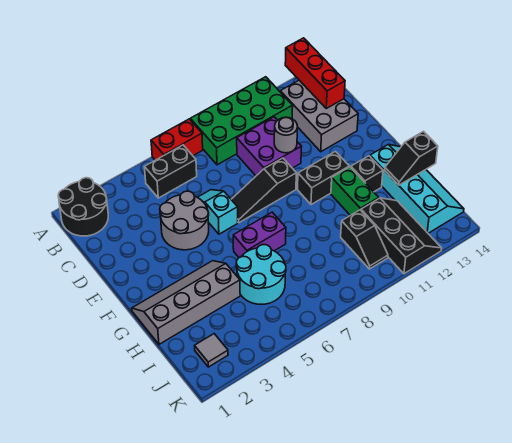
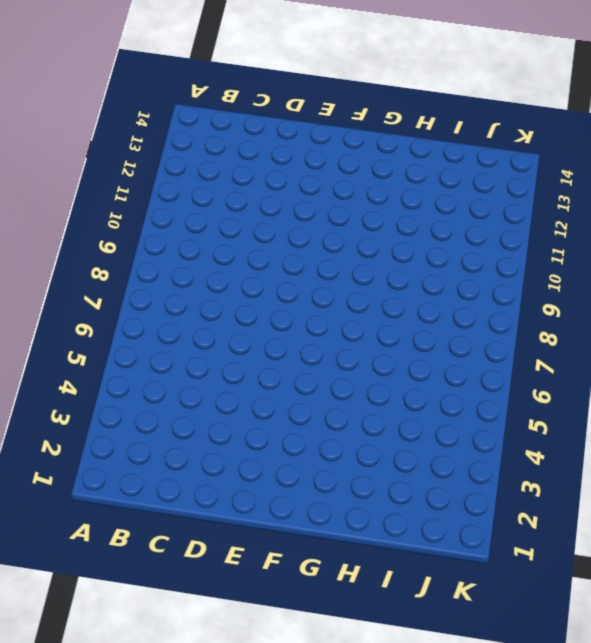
none -> black round brick A1:B2 level 1
none -> red brick A6:A7 level 1
none -> green brick A8:B11 level 1

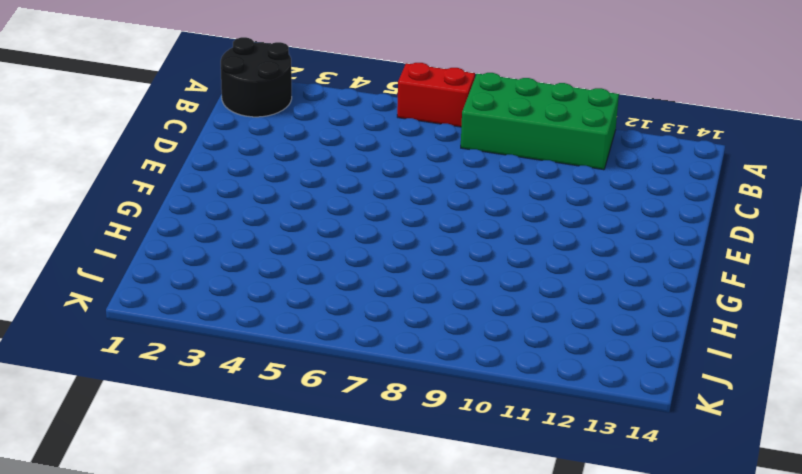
none -> black brick B5:B6 level 1
none -> grey brick B12:D13 level 1
none -> purple brick C9:D10 level 1

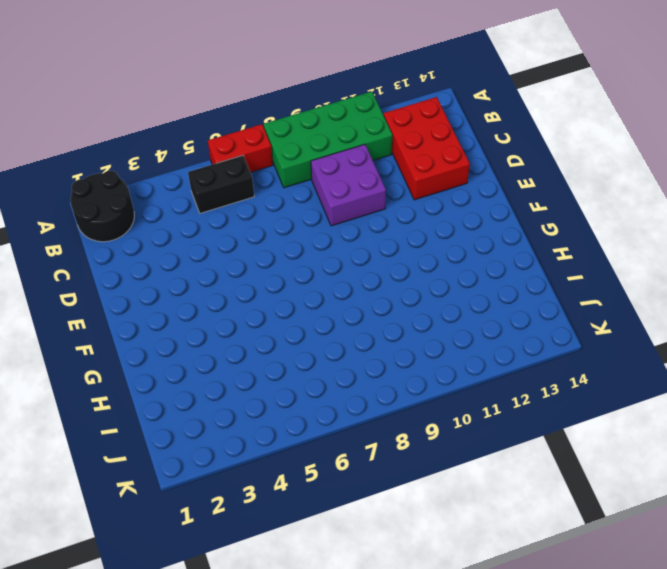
red brick B12:D13 level 1 -> grey brick B12:D13 level 1
none -> grey round brick D4:E5 level 1
none -> cyan slope D6:E6 level 1 top E
none -> black slope E7:E9 level 1 top 9

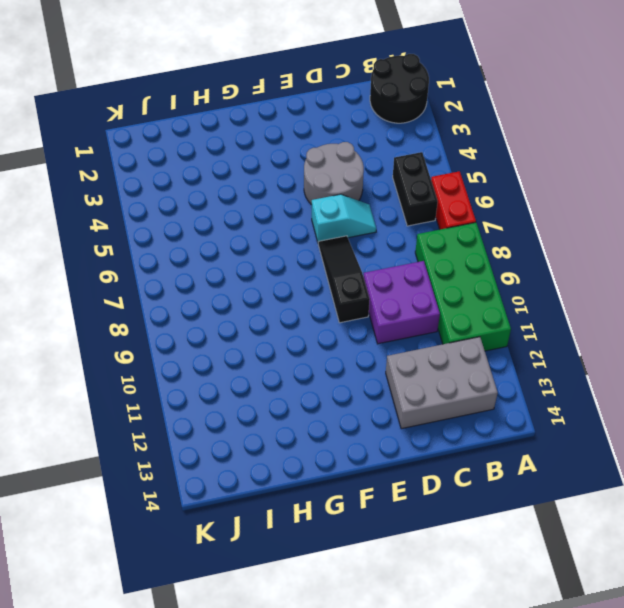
none -> black brick F10:F11 level 1
none -> grey slope G1:H4 level 1 top H
none -> purple brick G6:G7 level 1

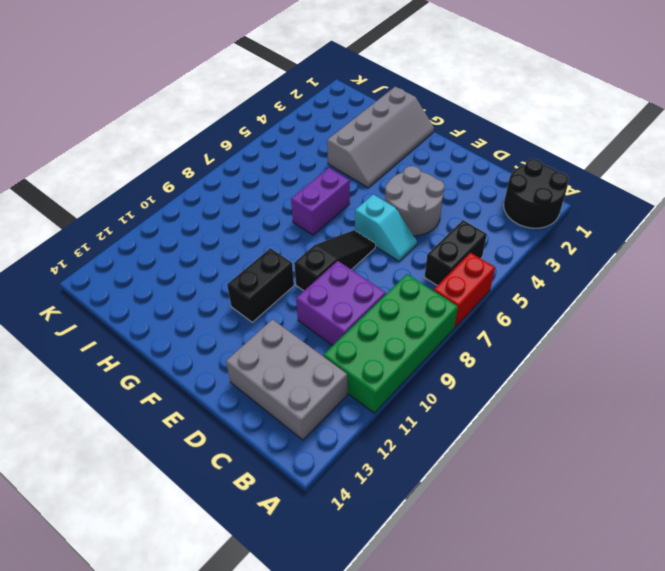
none -> green brick G11:H11 level 1
none -> black brick G12 level 1
none -> cyan slope G13:J14 level 1 top 13

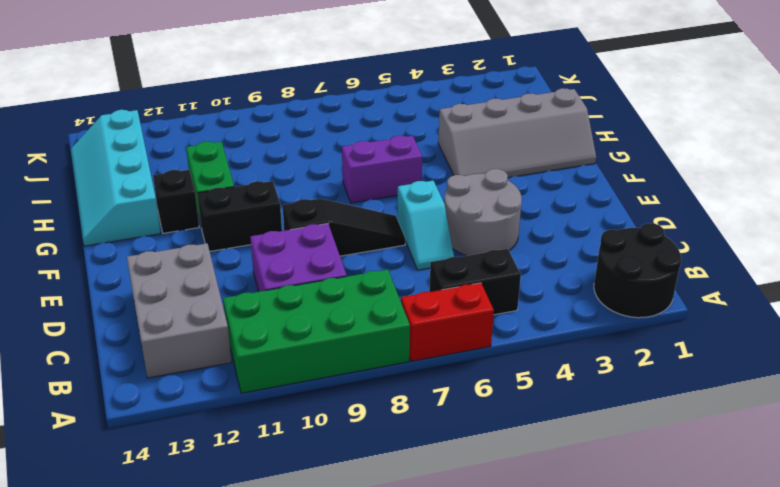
none -> cyan round brick H5:I6 level 1
none -> black slope I10:J10 level 1 top I
none -> black slope I11:K12 level 1 top 11

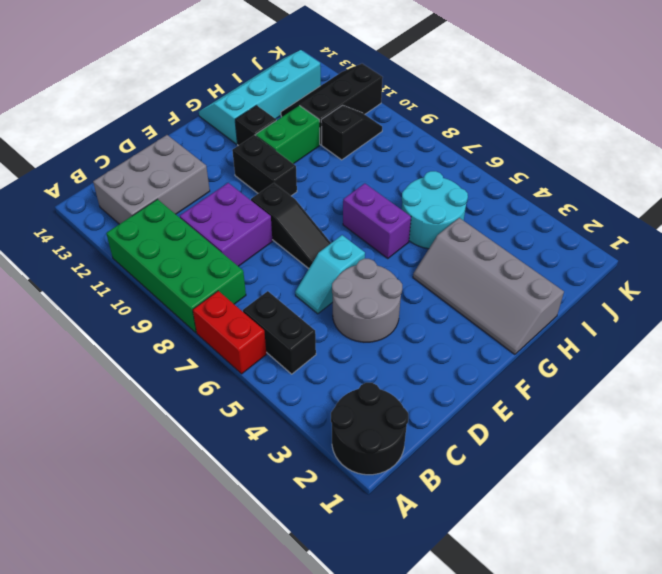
none -> grey tile J2 level 1
none -> red brick A13:C13 level 2
none -> grey round brick D10 level 2

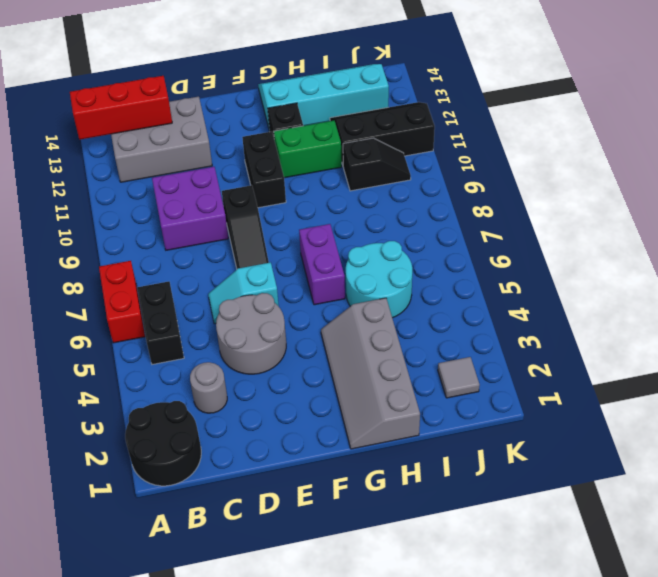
grey round brick C3 level 1 -> grey round brick D10 level 2
none -> green brick A8:B11 level 1
none -> black slope H13:H14 level 2 top 14

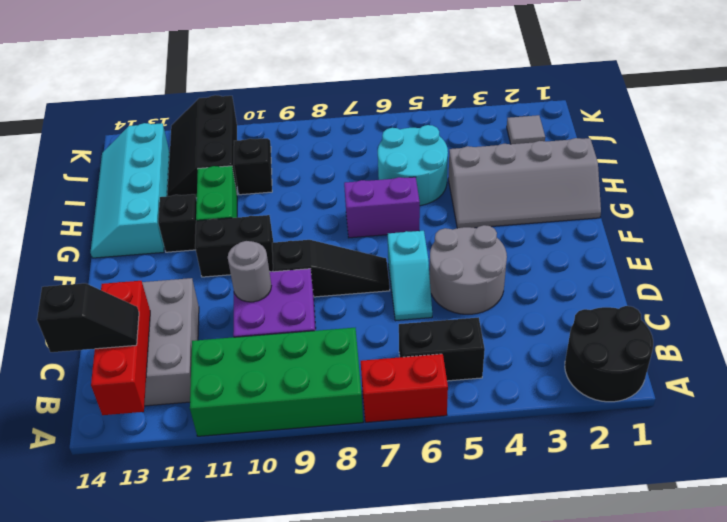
black slope B13:B14 level 3 top 14 -> black slope H13:H14 level 2 top 14

